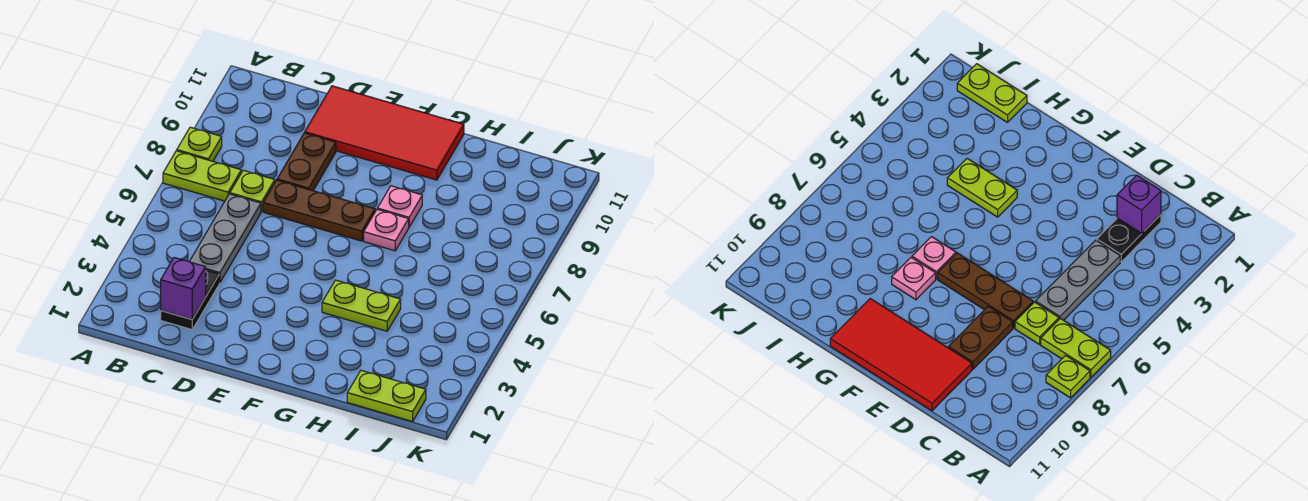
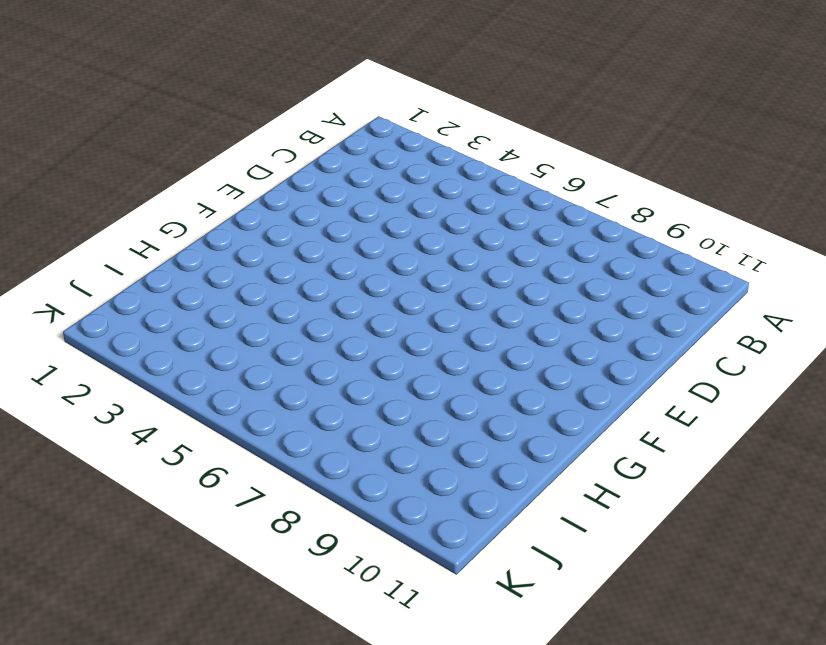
none -> lime plate A7:B7 level 1
none -> lime plate A8 level 1
none -> black plate C2:C3 level 1

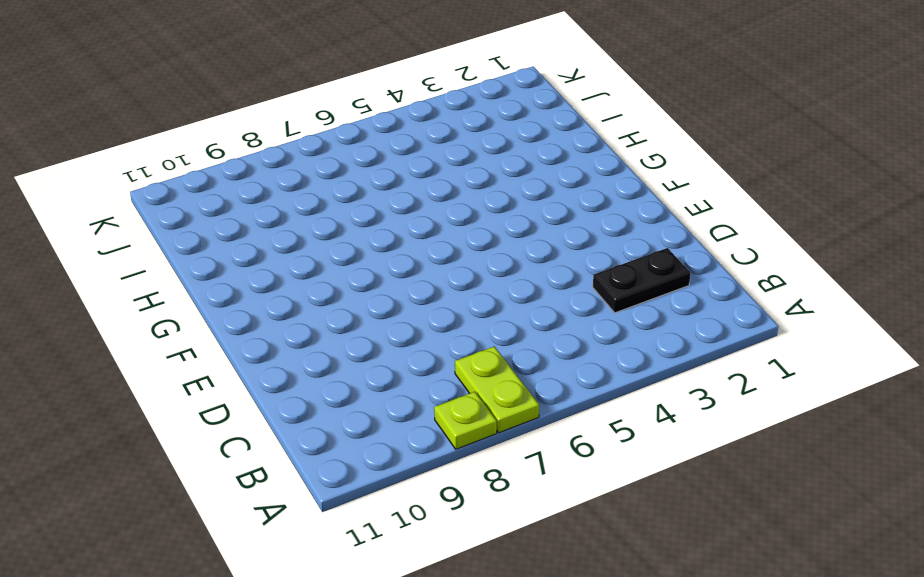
none -> grey plate C4:C6 level 1
none -> lime plate C7 level 1
none -> brown plate D7:F7 level 1

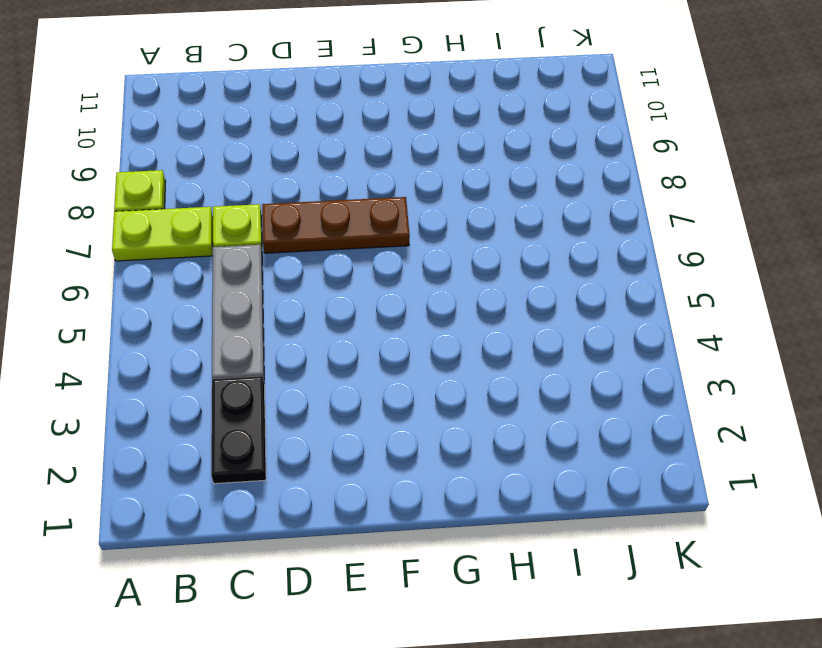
none -> brown plate D8:D9 level 1
none -> red tile D10:G11 level 1
none -> lime plate G4:H4 level 1

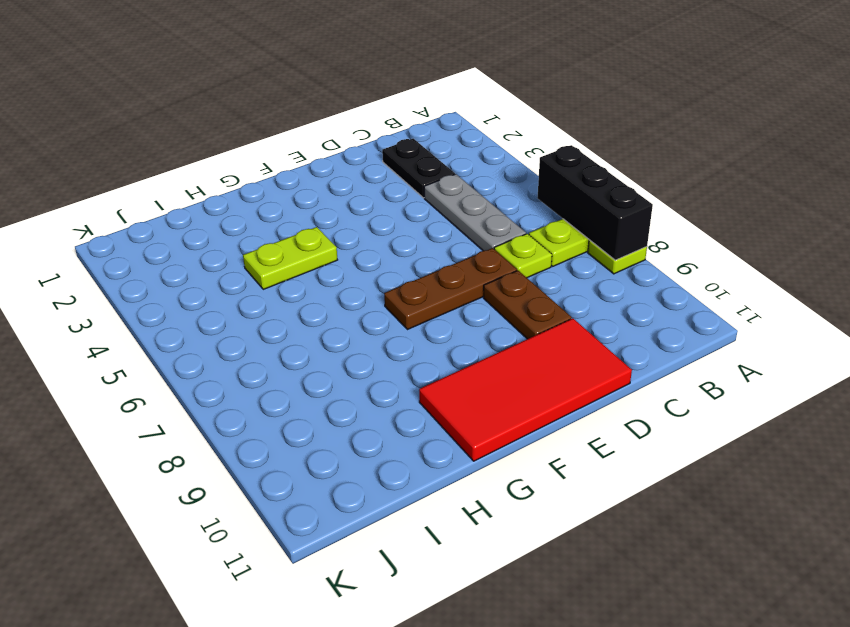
black brick A6:A8 level 2 -> none
none -> pink plate G7 level 1
none -> pink plate G8 level 1
none -> lime plate I1:J1 level 1

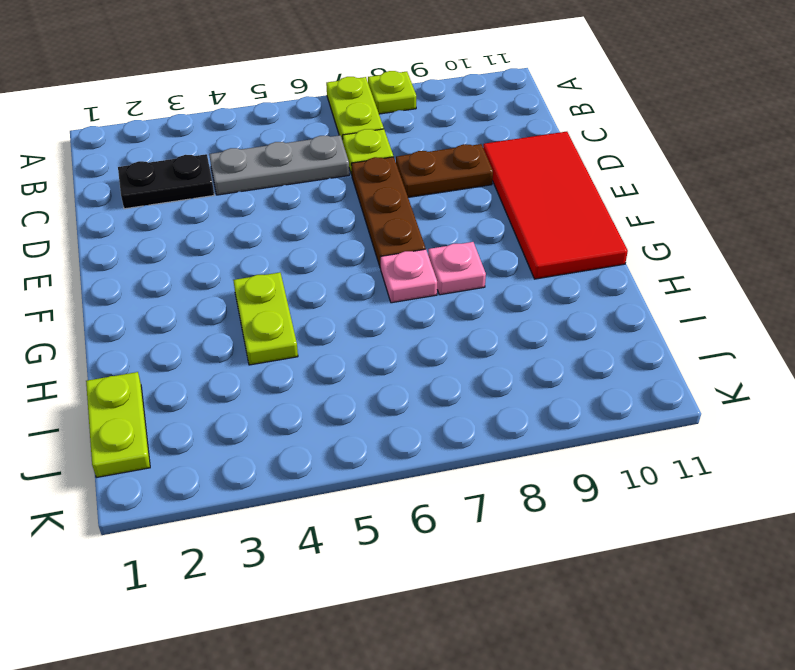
none -> purple brick C2 level 2

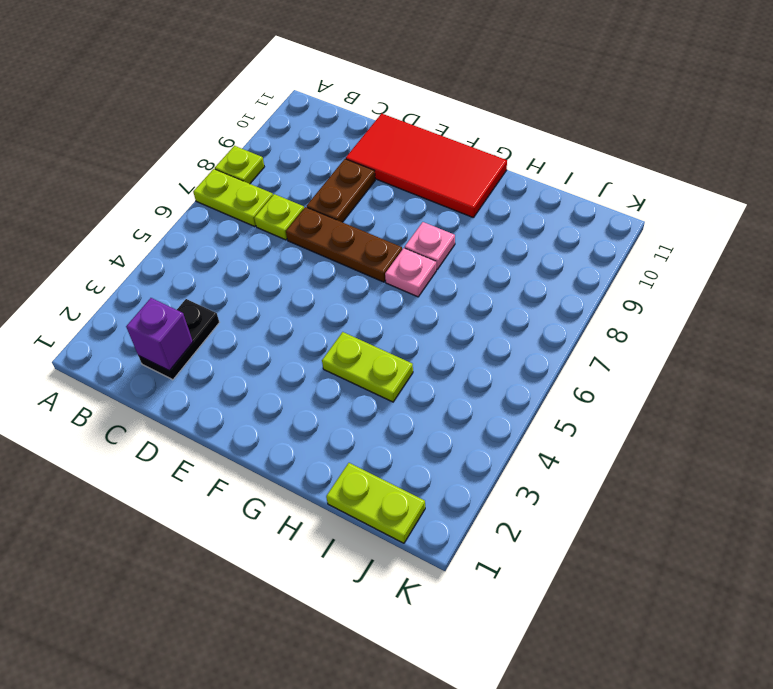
none -> grey plate C4:C6 level 1

